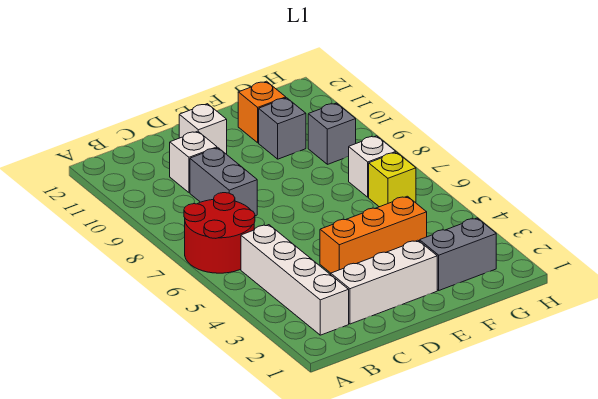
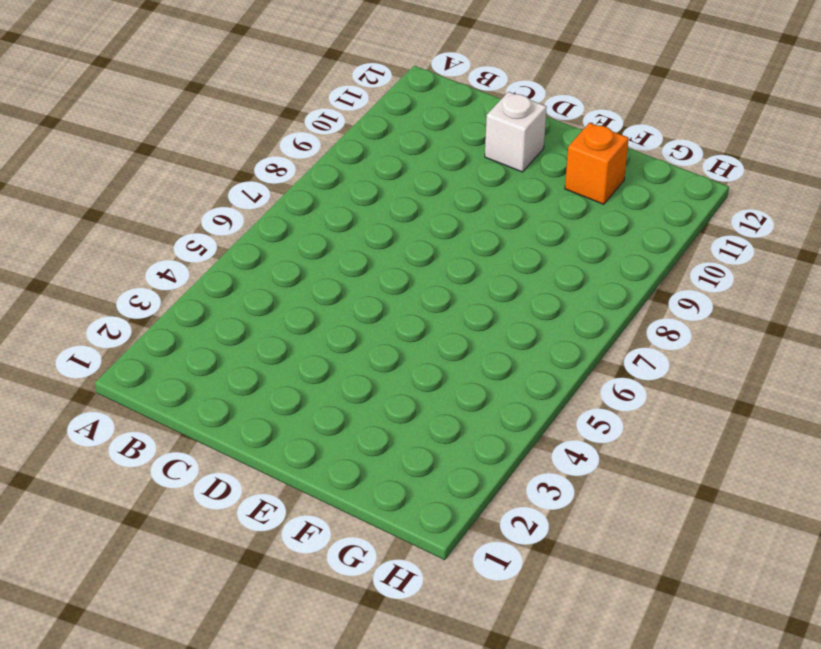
none -> red round brick A6:B7 level 1
none -> white brick B2:B5 level 1
none -> white brick C2:E2 level 1

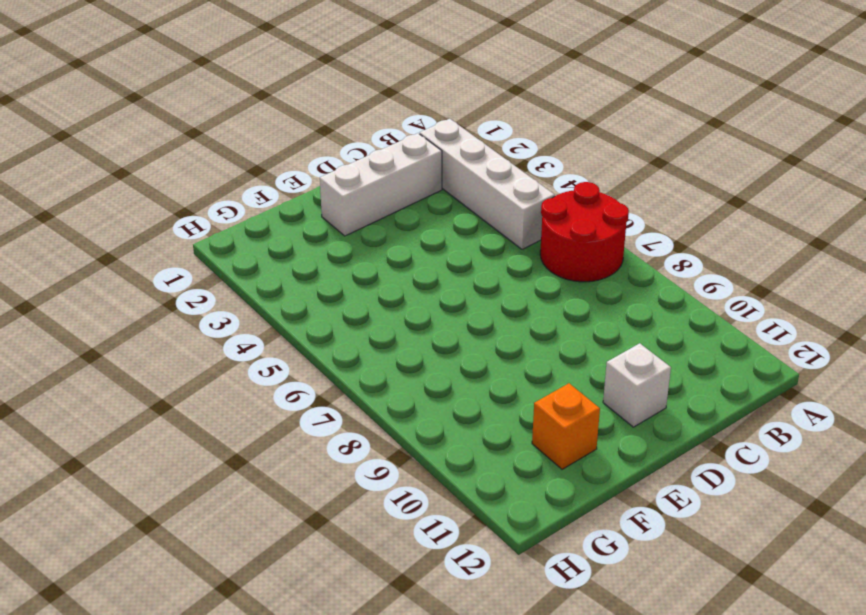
none -> grey brick C8:C9 level 1
none -> white brick C10 level 1
none -> orange brick D4:F4 level 1

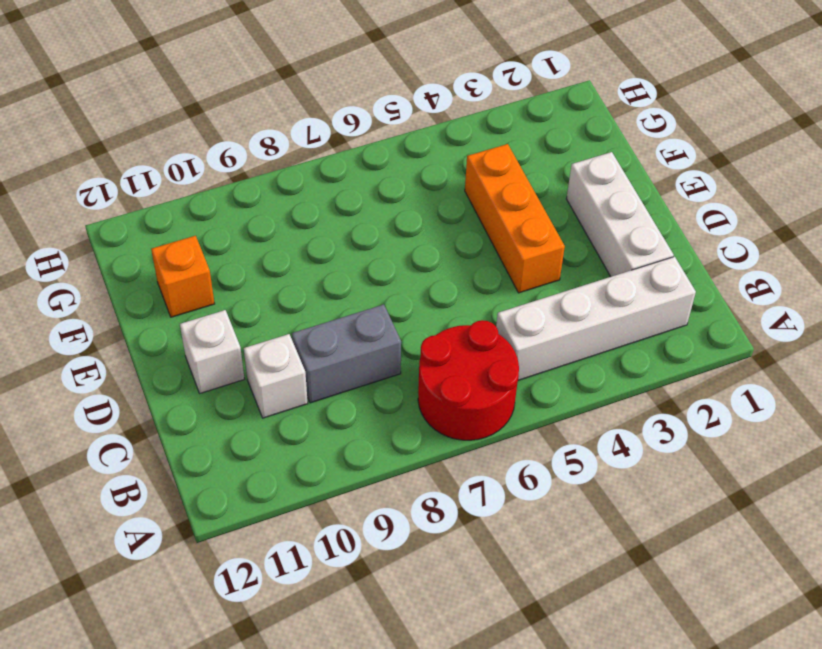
none -> grey brick F2:G2 level 1
none -> grey brick F10 level 1
none -> yellow brick G6 level 1

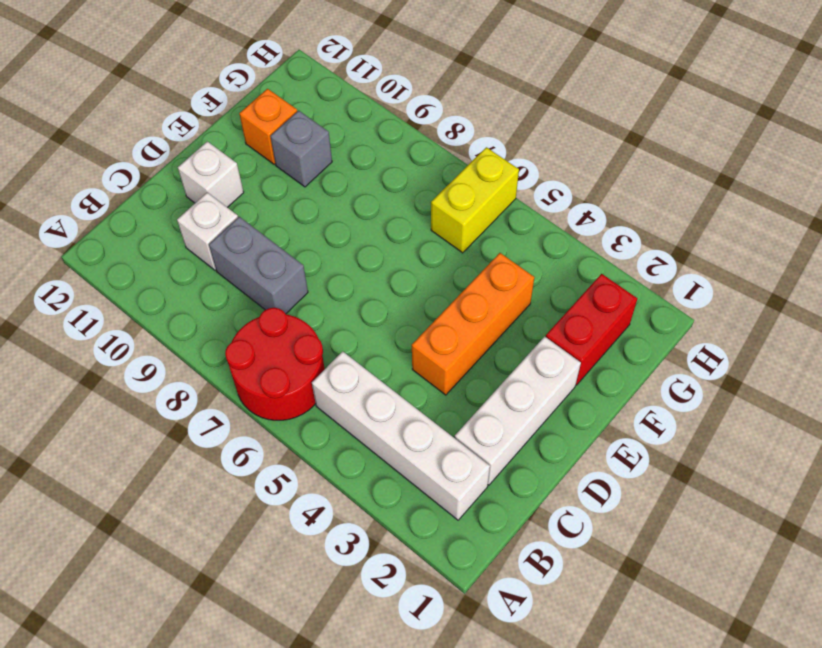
red brick F2:G2 level 1 -> grey brick F2:G2 level 1
yellow brick G6:H6 level 1 -> yellow brick G6 level 1
none -> white brick G7 level 1
none -> grey brick G9 level 1

